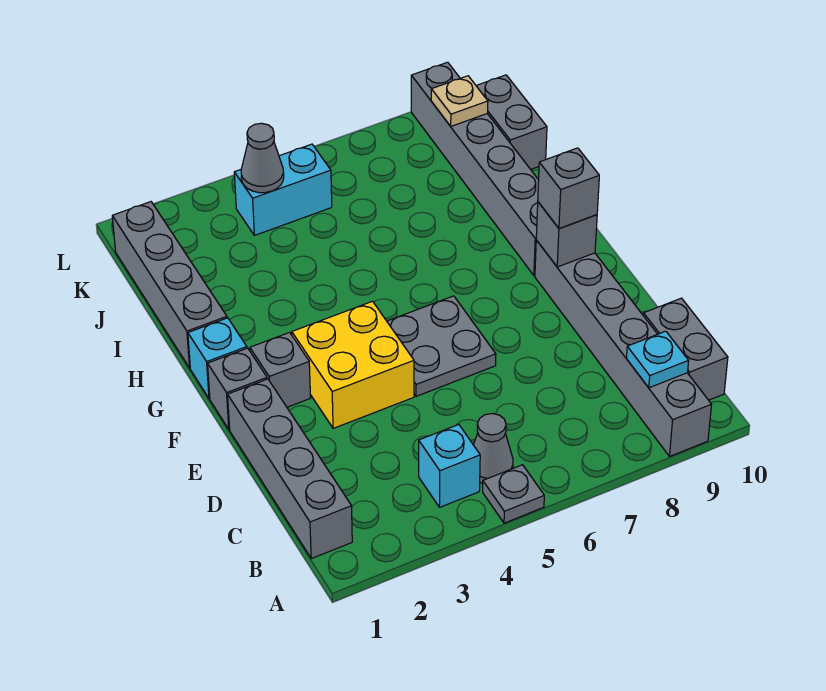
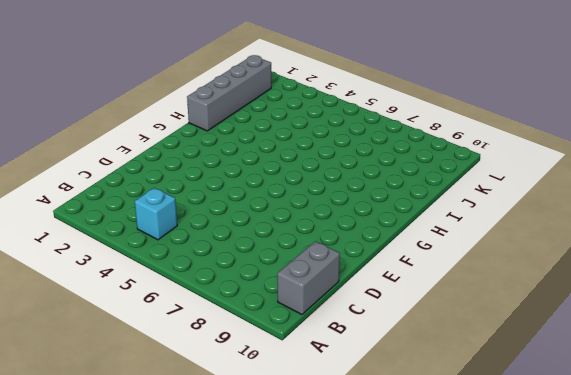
none -> grey plate A5 level 1
none -> grey brick A9:F9 level 1
none -> grey brick B1:E1 level 1

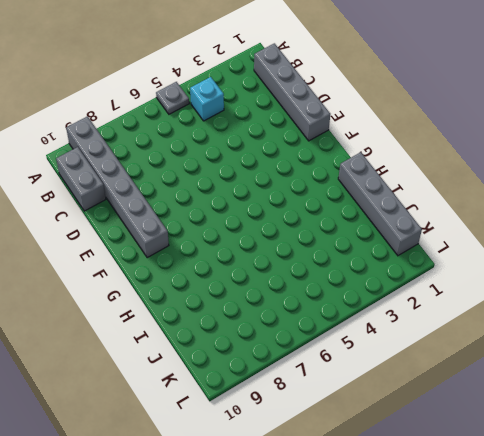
none -> grey cone B5 level 1
none -> yellow brick E3:F4 level 1
none -> grey plate E5:F6 level 1

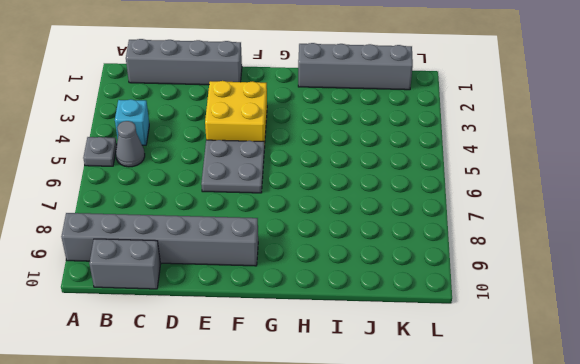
none -> grey brick F1 level 1
none -> grey brick F2 level 1
none -> cyan brick G1 level 1

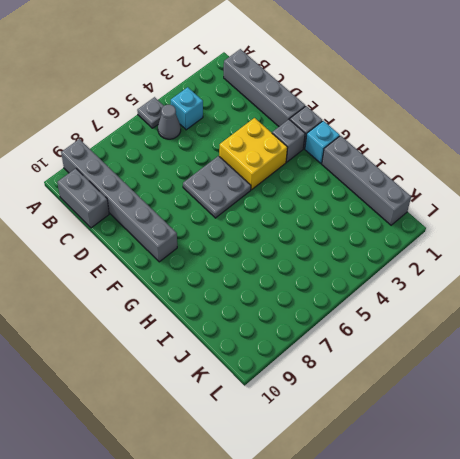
none -> grey brick G9:L9 level 1
none -> grey brick J10:K10 level 1
none -> cyan brick K4:K5 level 1

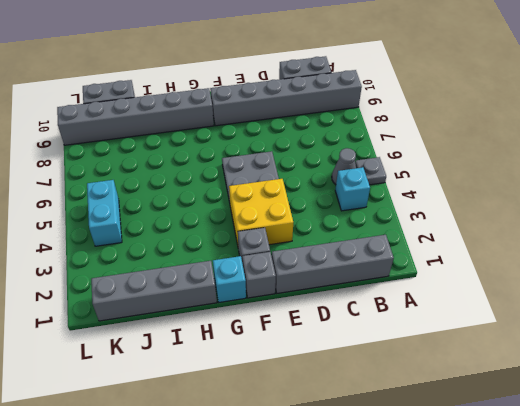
none -> cyan plate B9 level 2
none -> grey brick F9 level 2
none -> grey cone K4 level 2

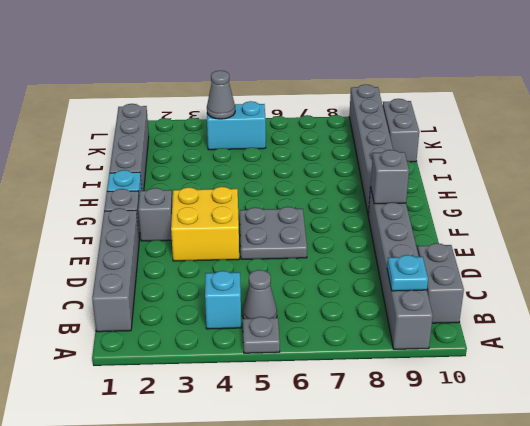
none -> tan plate K9 level 2
none -> grey brick F9 level 3

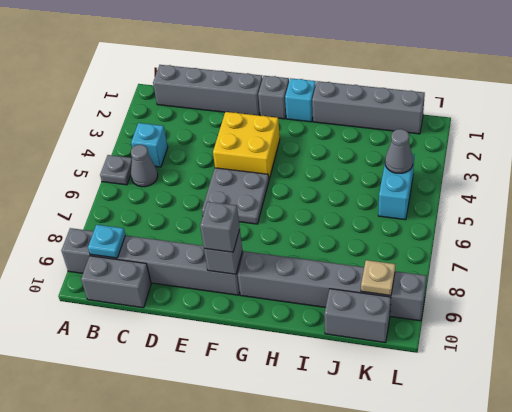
none -> grey brick F2 level 1

